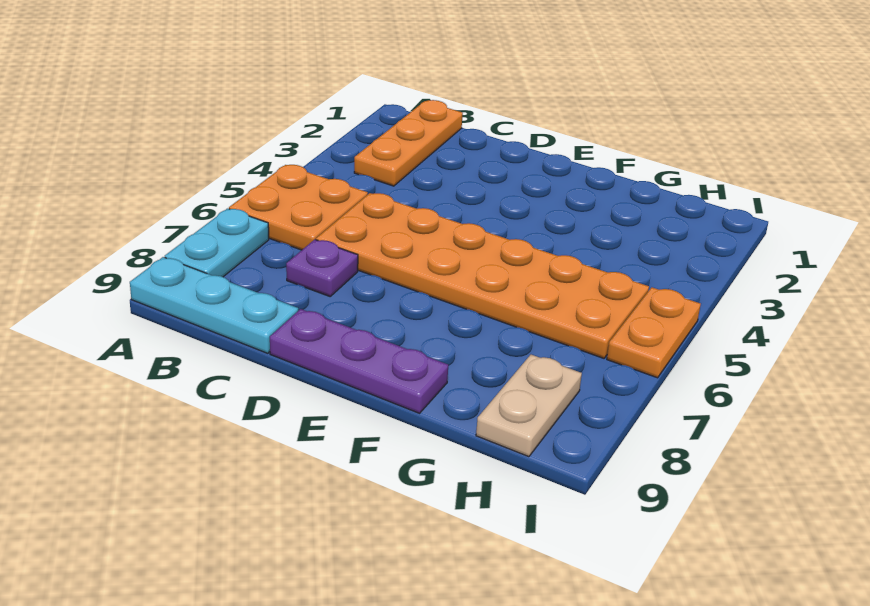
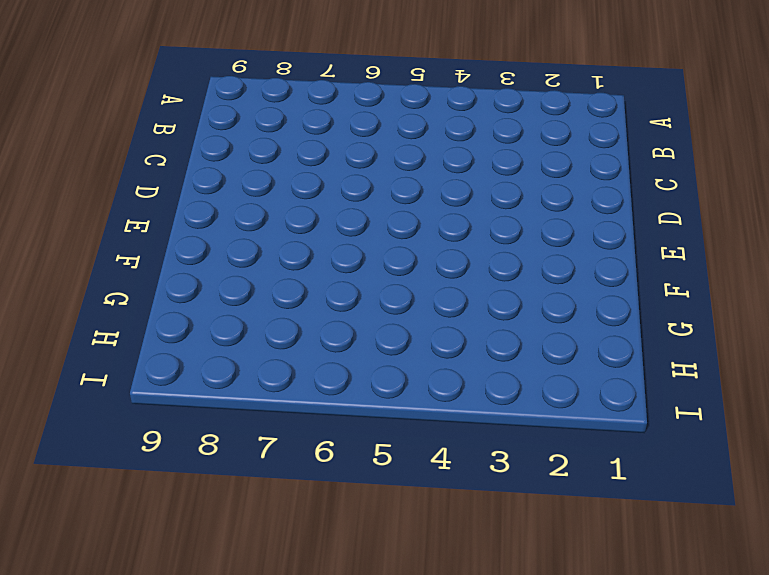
none -> orange plate A5:B6 level 1
none -> cyan plate A7:A8 level 1

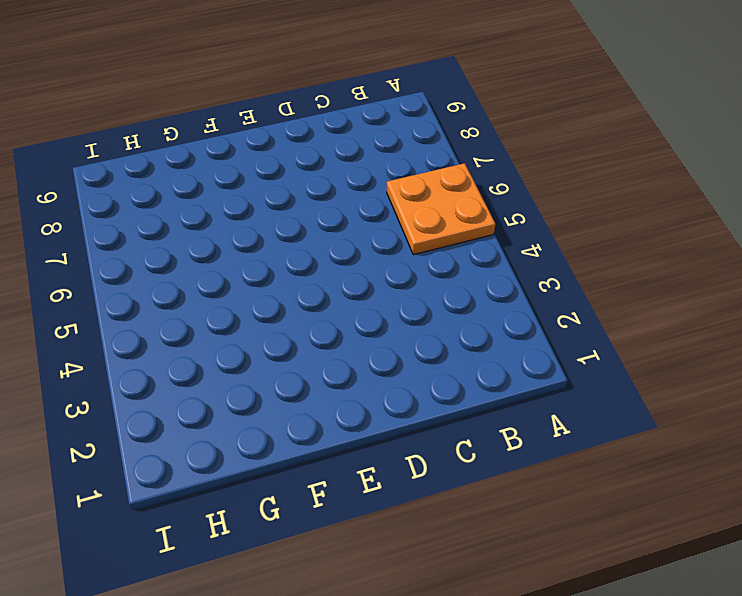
none -> cyan plate A7:A8 level 1
none -> cyan plate A9:C9 level 1

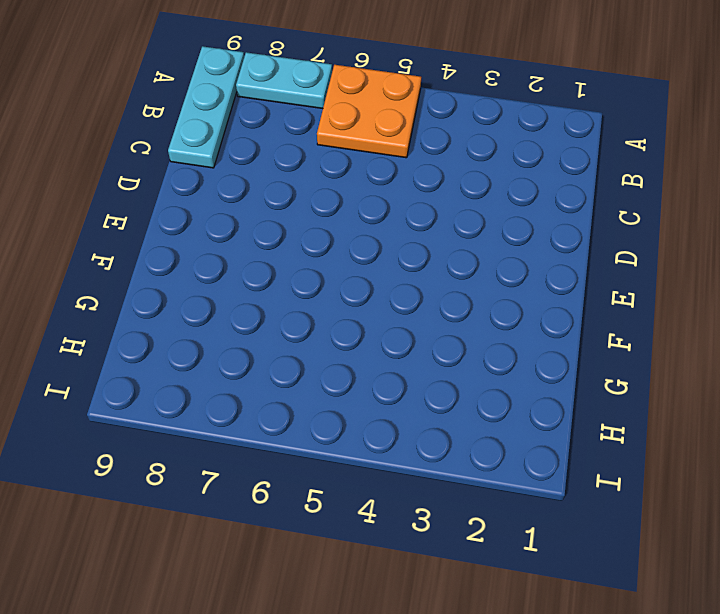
none -> orange plate B1:B3 level 1
none -> orange plate C5:H6 level 1

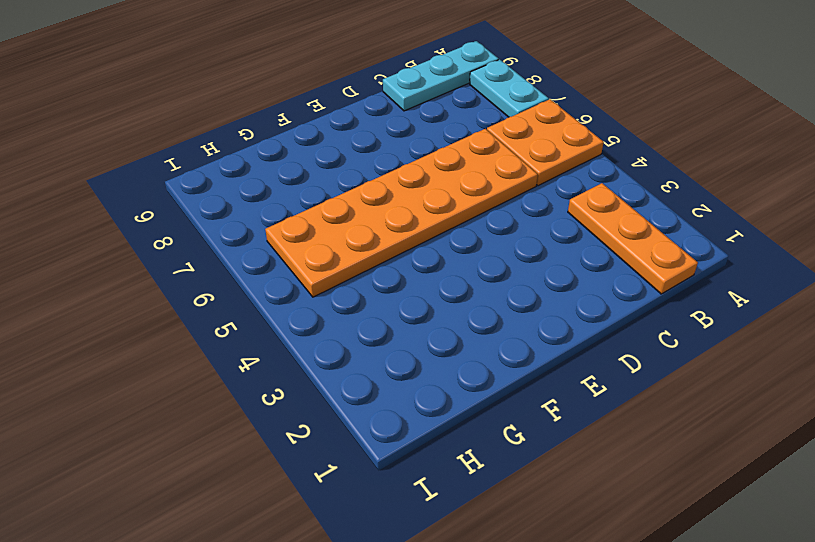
none -> purple plate C7 level 1
none -> purple plate D9:F9 level 1

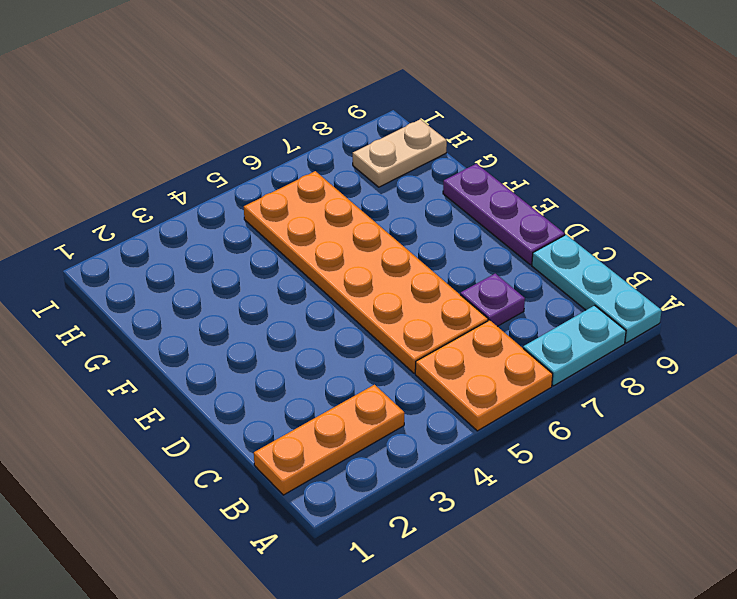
none -> orange plate I5:I6 level 1

